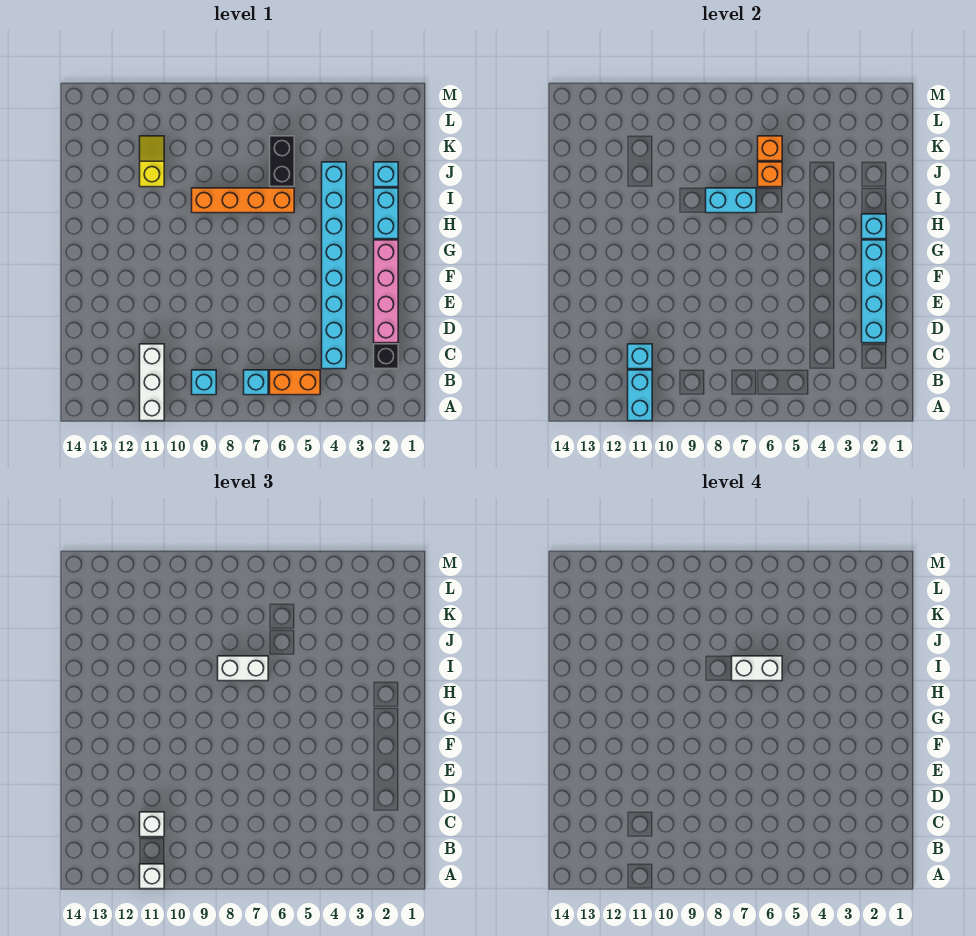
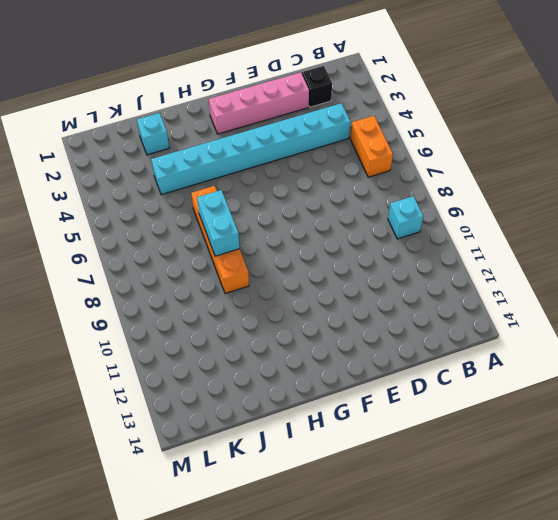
none -> white brick A11:C11 level 1
none -> cyan brick B7 level 1
none -> cyan brick H2:I2 level 1

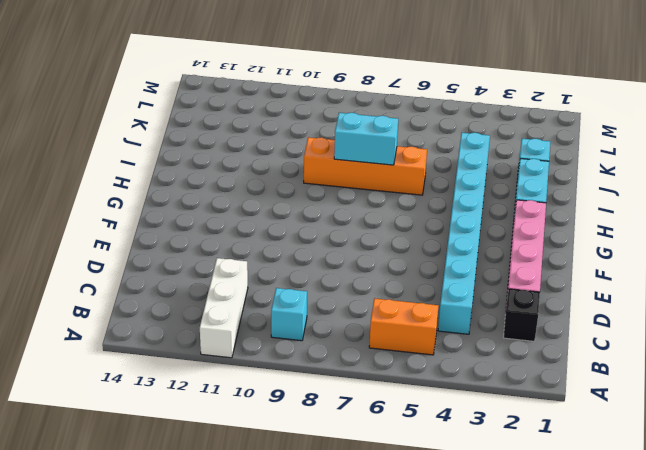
none -> cyan brick B7 level 1
none -> black brick J6:K6 level 1
none -> yellow slope J11:K11 level 1 top J

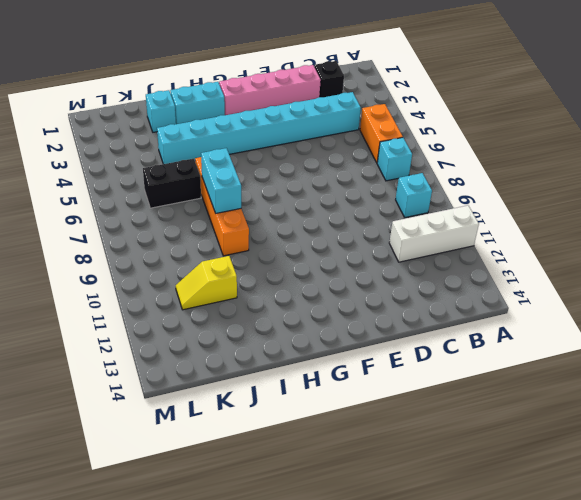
none -> cyan brick A11:B11 level 2
none -> cyan brick C11 level 2
none -> cyan brick D2:G2 level 2

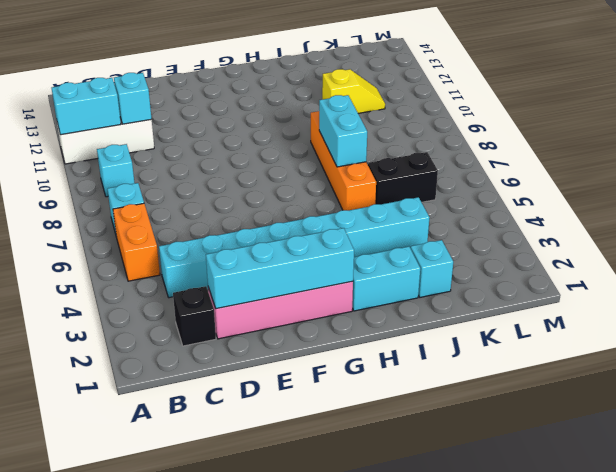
none -> cyan brick H2 level 2
none -> orange brick J6 level 2
none -> orange brick K6 level 2

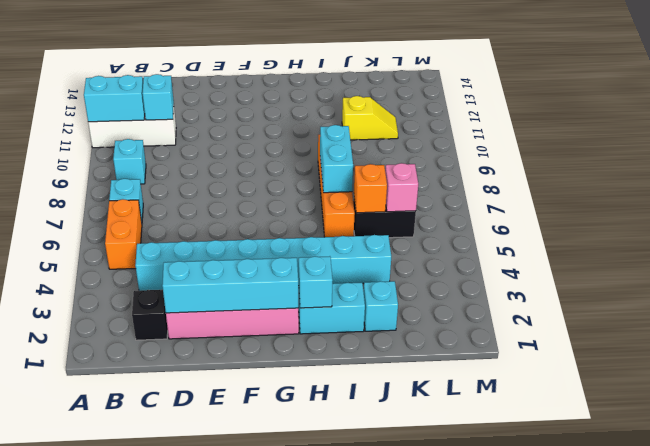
pink brick K6 level 2 -> orange brick K6 level 2
none -> white brick A11 level 3
none -> white brick C11 level 3
none -> white brick I7:I8 level 3

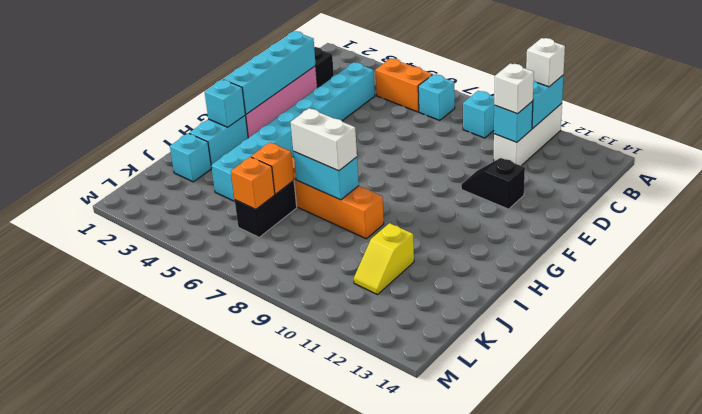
black slope E11:E12 level 1 top 12 -> none
none -> white brick I6:I7 level 4

